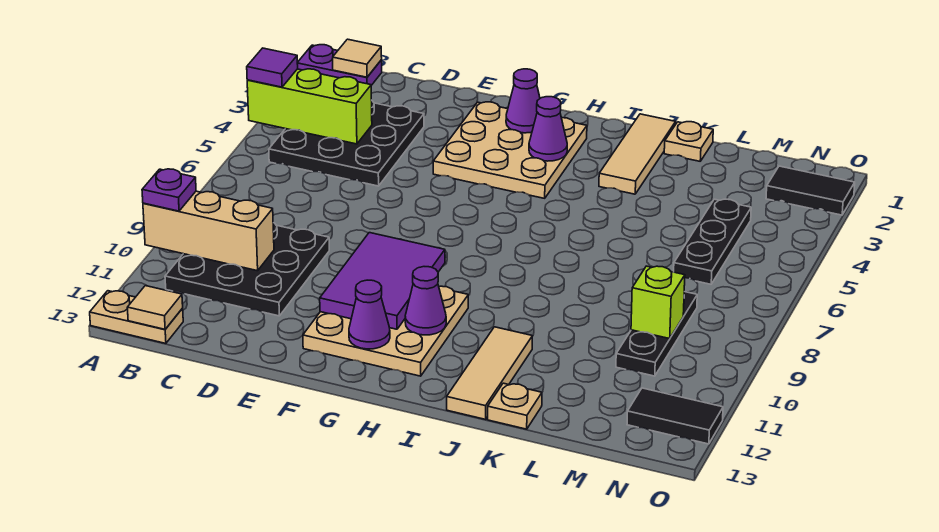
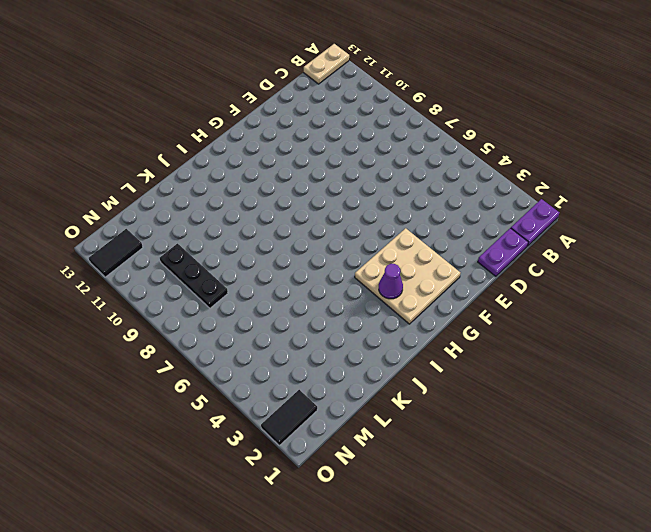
purple plate C1:D1 level 1 -> none
none -> black plate B3:D5 level 1
none -> black plate B9:D11 level 1
none -> tan plate F10:H12 level 1

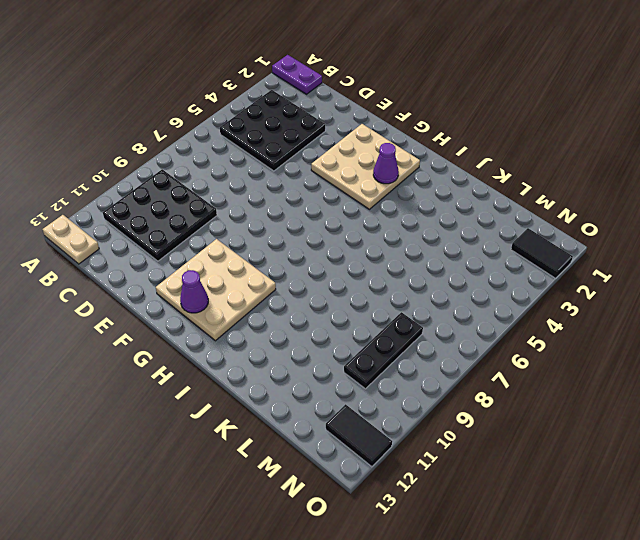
none -> tan tile J1:J3 level 1
none -> tan tile J11:J13 level 1
none -> tan plate K1 level 1

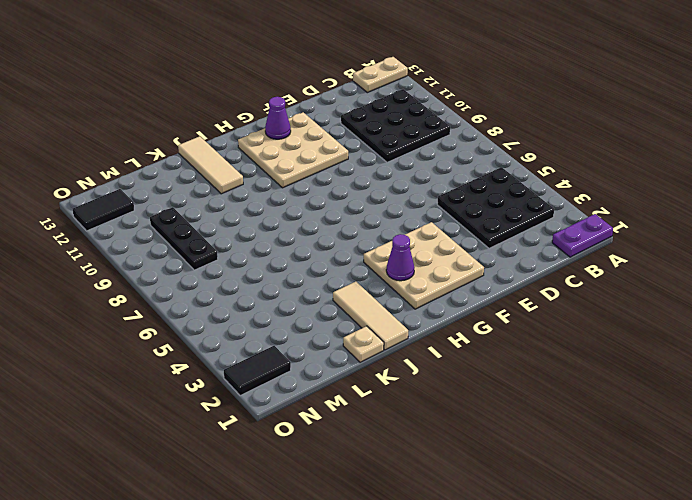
none -> tan plate K13 level 1
none -> black plate M4:M6 level 1
none -> lime brick A4:C4 level 2

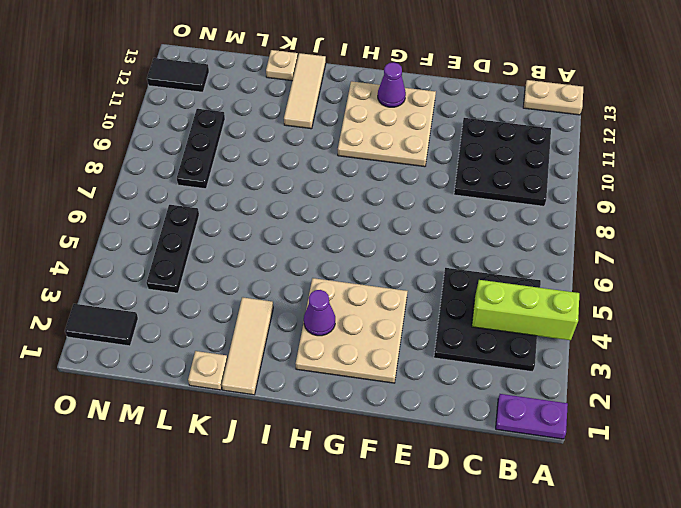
none -> tan brick A10:C10 level 2
none -> tan tile B1 level 2
none -> tan tile B13 level 2

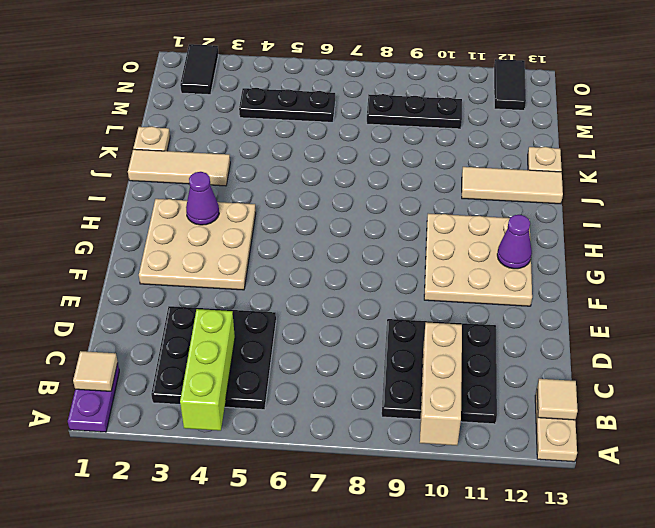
none -> purple tile F9:G11 level 2
none -> purple cone G2 level 2
none -> purple cone H11 level 2

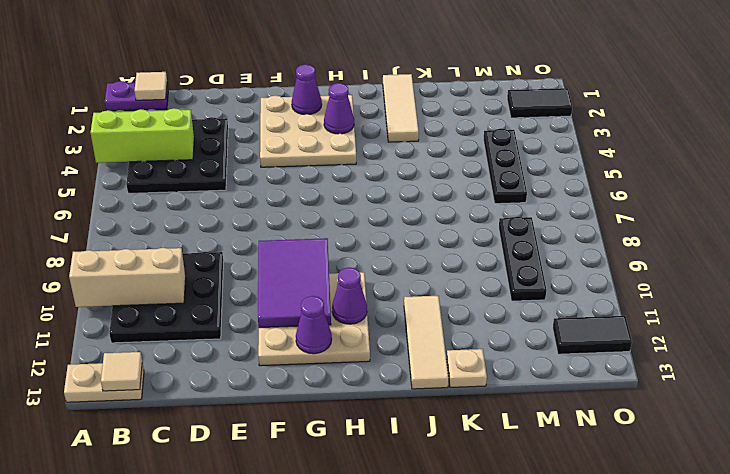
none -> tan plate K1 level 1
none -> lime brick M9 level 2
none -> purple tile A4 level 3

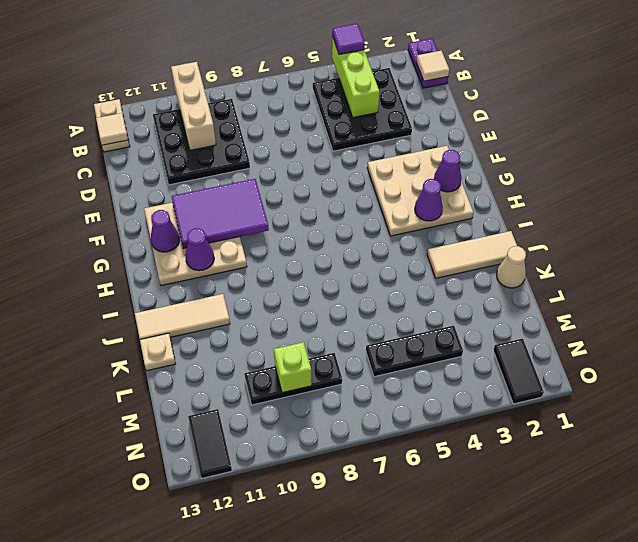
tan cone K1 level 1 -> tan plate K1 level 1
none -> purple plate A10 level 3

